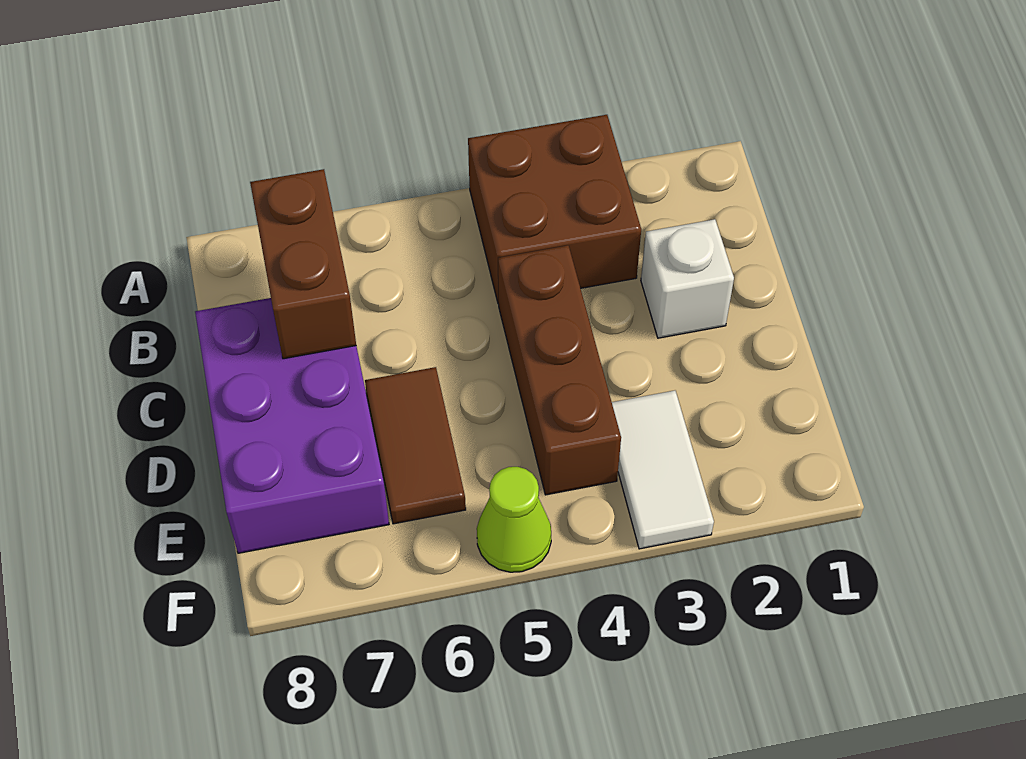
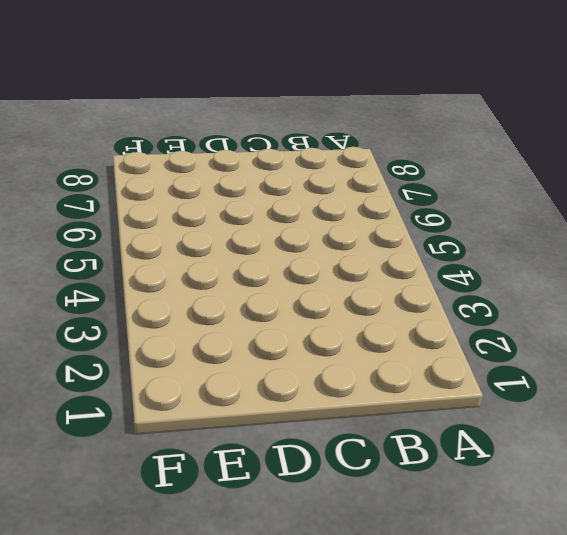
none -> brown brick A3:B4 level 1
none -> white brick C2 level 1

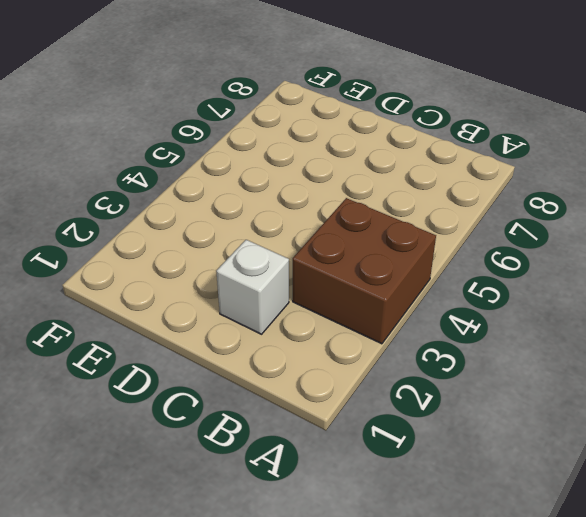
none -> brown brick C4:E4 level 1
none -> purple brick C7:E8 level 1

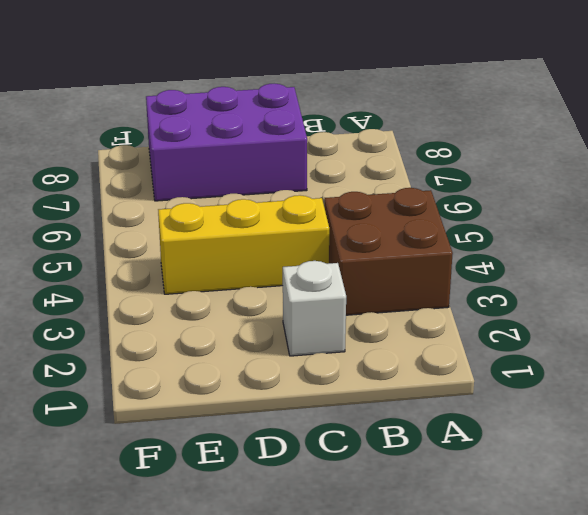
yellow brick C4:E4 level 1 -> brown brick C4:E4 level 1
none -> brown tile D6:E6 level 1
none -> white tile E3:F3 level 1

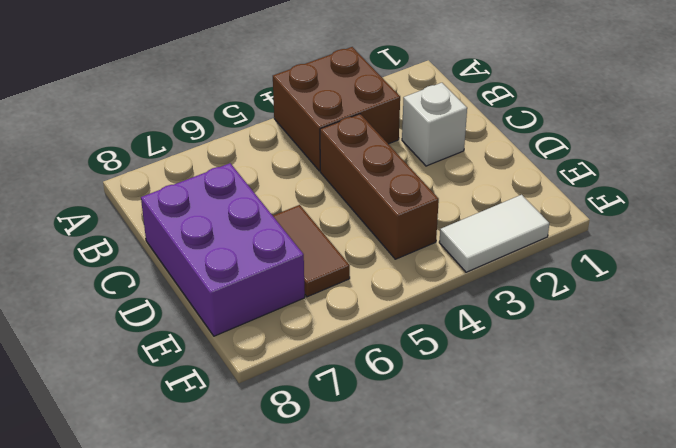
white tile F2:F3 level 1 -> white tile E3:F3 level 1
none -> lime cone F5 level 1
none -> brown brick B7:C7 level 2

